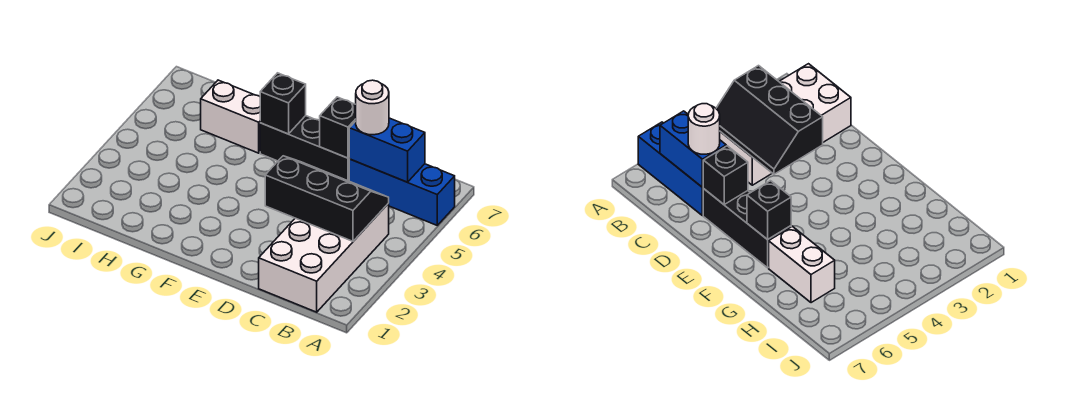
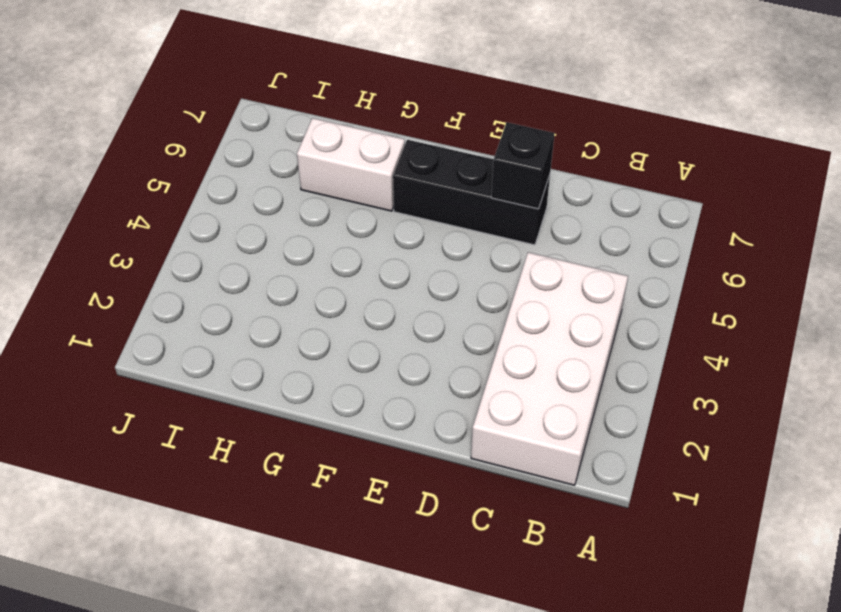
none -> blue brick A6:C6 level 1
none -> black slope B3:D4 level 2 top 3

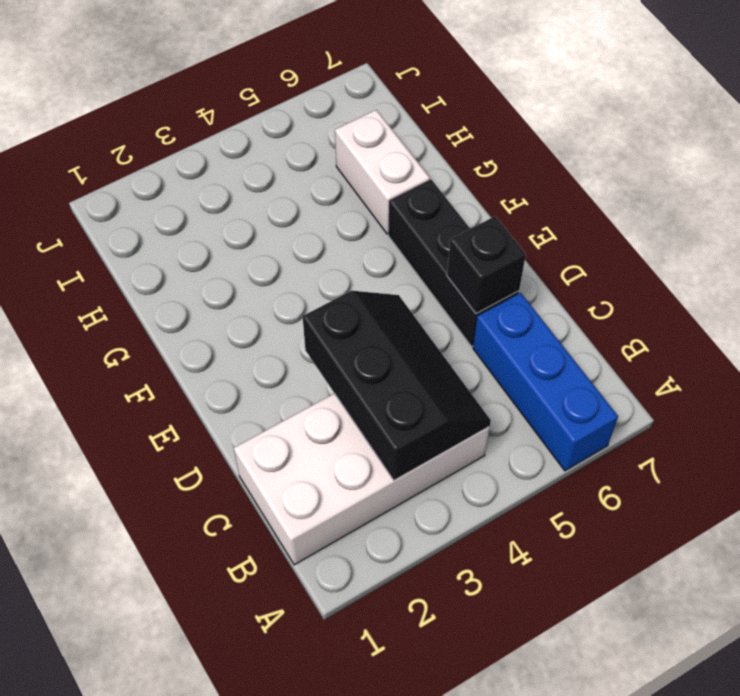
none -> blue brick B6:C6 level 2
none -> black brick F6 level 2

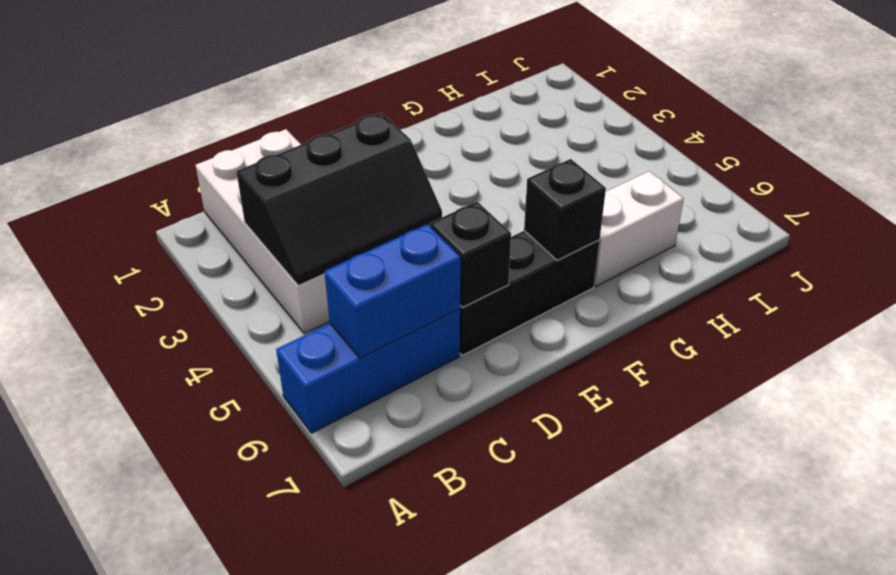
none -> white round brick C6 level 3

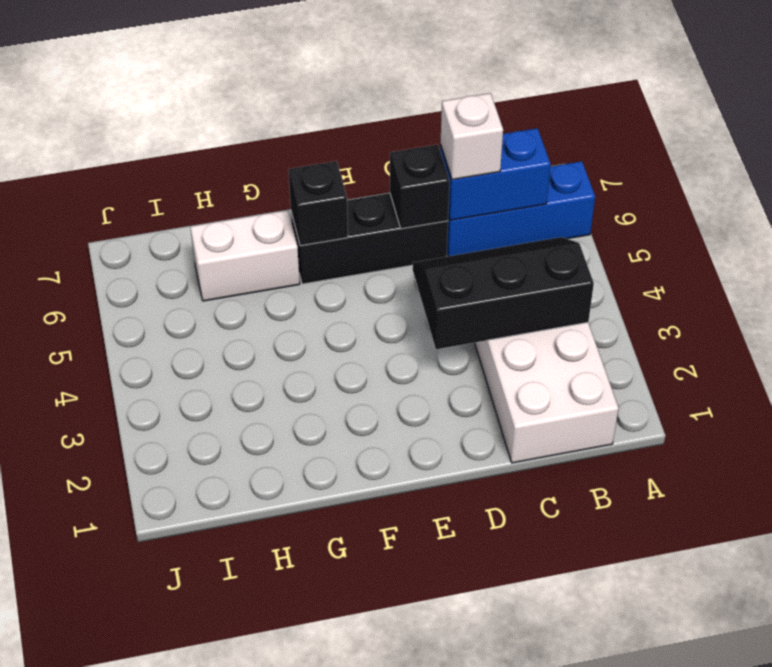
white brick C6 level 3 -> white round brick C6 level 3

